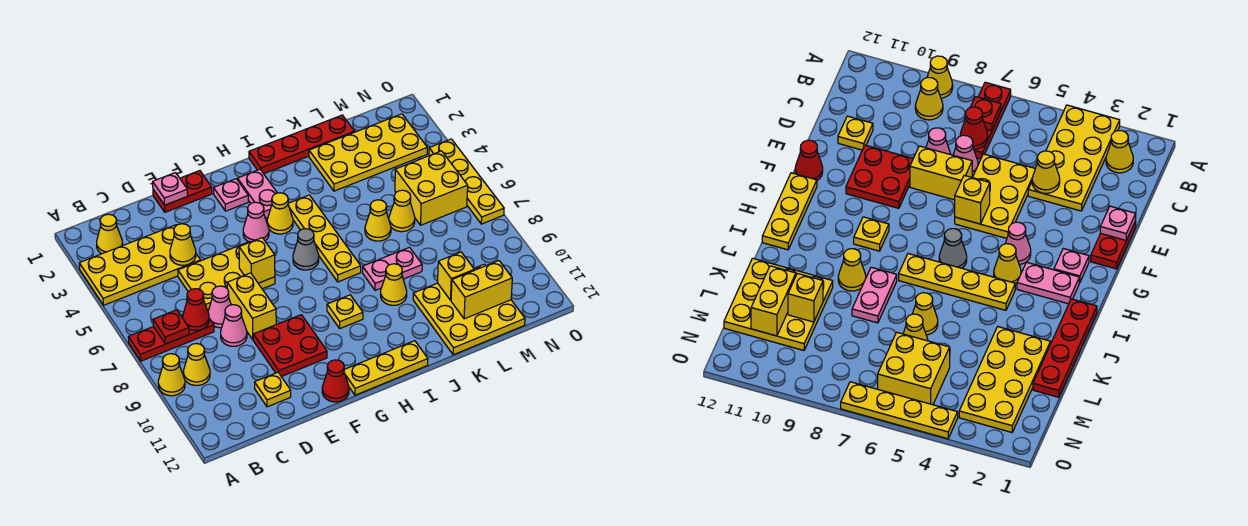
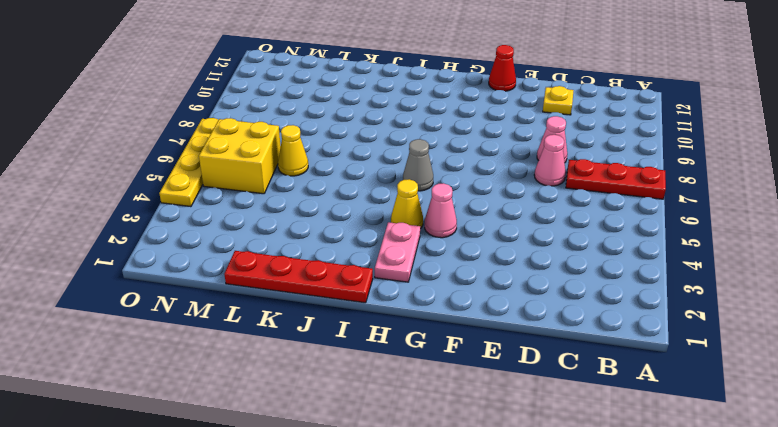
none -> yellow plate A3:D4 level 1
none -> yellow cone A9 level 1
none -> yellow cone B2 level 1
none -> yellow cone B9 level 1

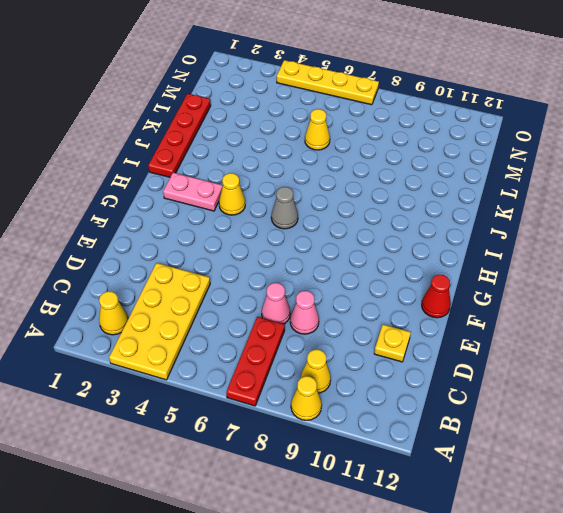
none -> yellow plate D5:F6 level 1
none -> red plate E1:F1 level 1
none -> yellow brick E7:E8 level 1
none -> red plate E9:F10 level 1

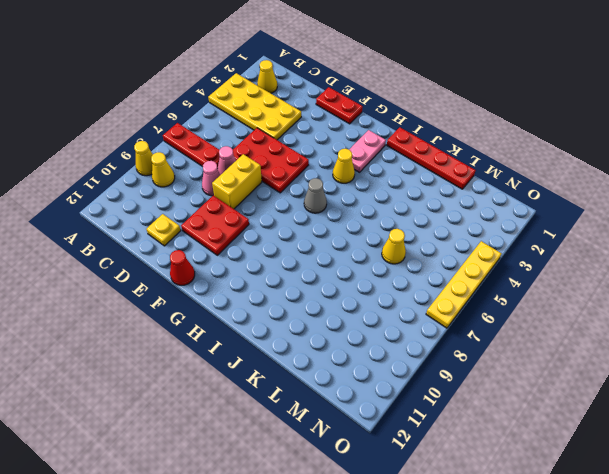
red plate D5:F6 level 1 -> yellow plate D5:F6 level 1
none -> pink plate G2 level 1
none -> pink cone G4 level 1
none -> yellow plate G12:I12 level 1
none -> yellow plate H9 level 1

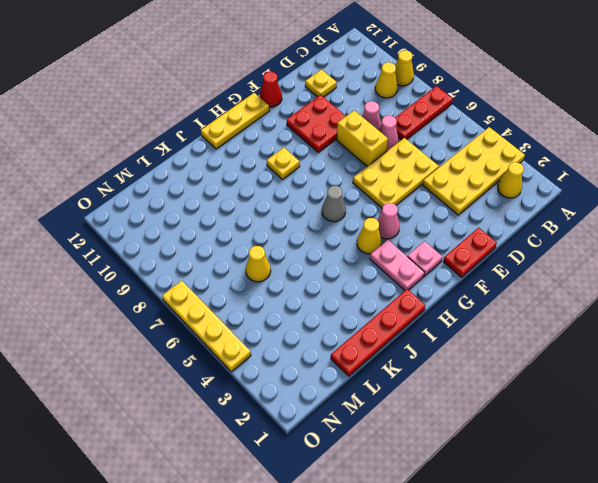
none -> yellow plate I4:I7 level 1
none -> pink plate J8:K8 level 1
none -> yellow cone J9 level 1
none -> yellow plate K2:N3 level 1

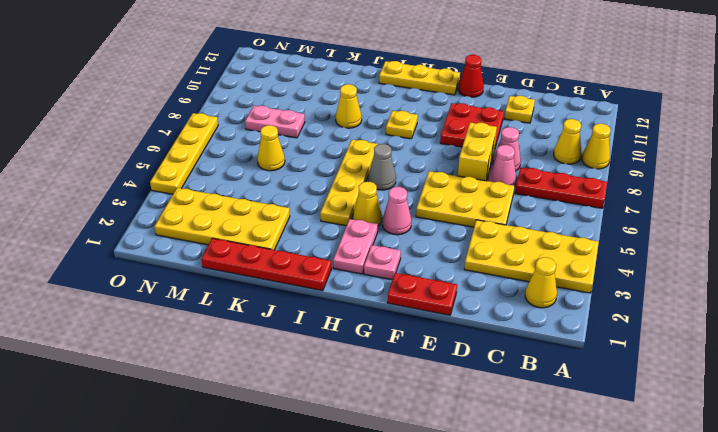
pink plate L8:M8 level 1 -> pink plate J8:K8 level 1
none -> yellow cone K6 level 1
none -> yellow plate K10:M12 level 1
none -> yellow brick M5:N6 level 1
none -> red plate B7 level 2

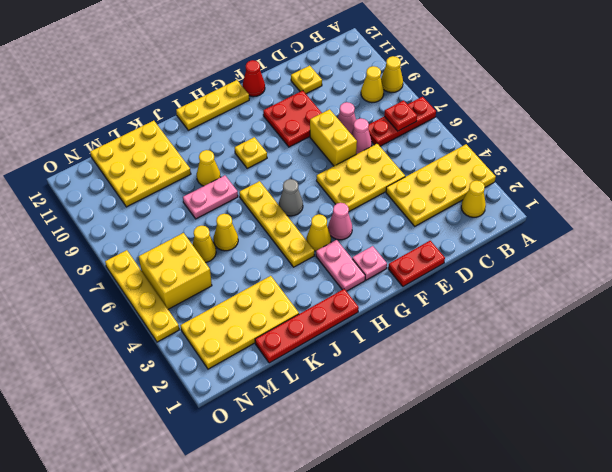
none -> red cone C7 level 2
none -> yellow cone D4 level 2
none -> pink plate E1 level 2
none -> yellow brick F6 level 2

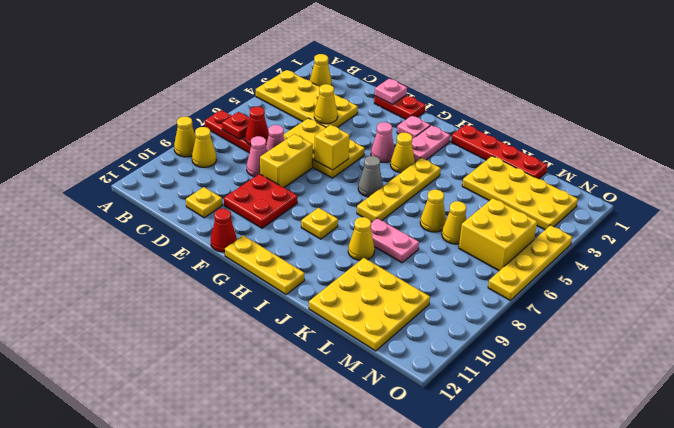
none -> yellow brick L10 level 2
none -> yellow brick L11:M11 level 2

